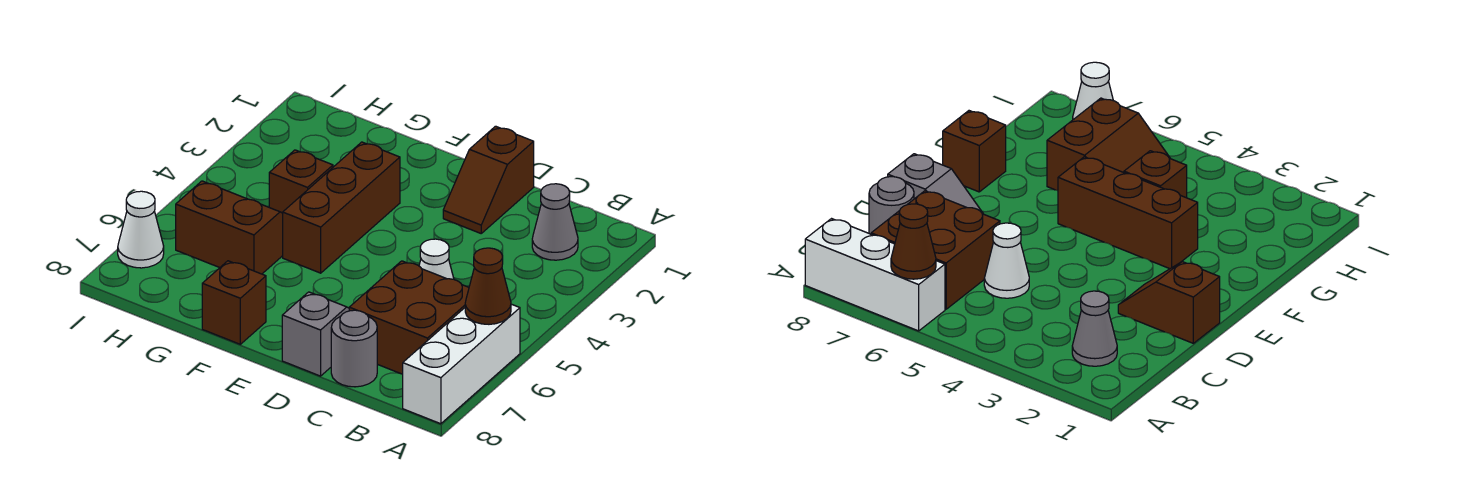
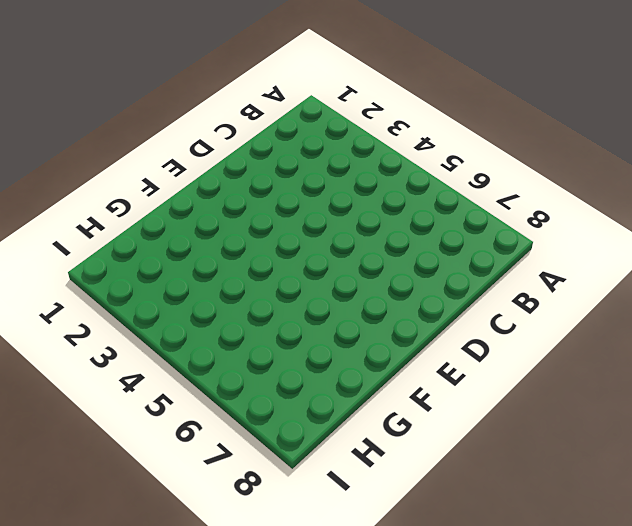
none -> white brick A6:A8 level 1
none -> grey cone B2 level 1
none -> brown brick B6:C7 level 1

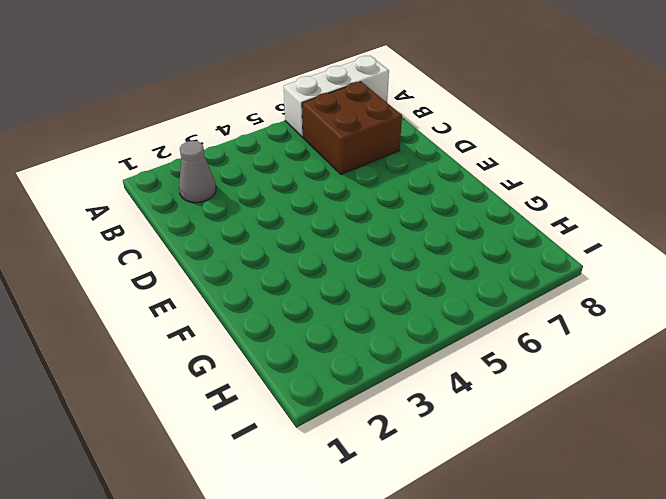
none -> white cone C5 level 1
none -> grey round brick C8 level 1
none -> brown slope D1:D2 level 1 top 1

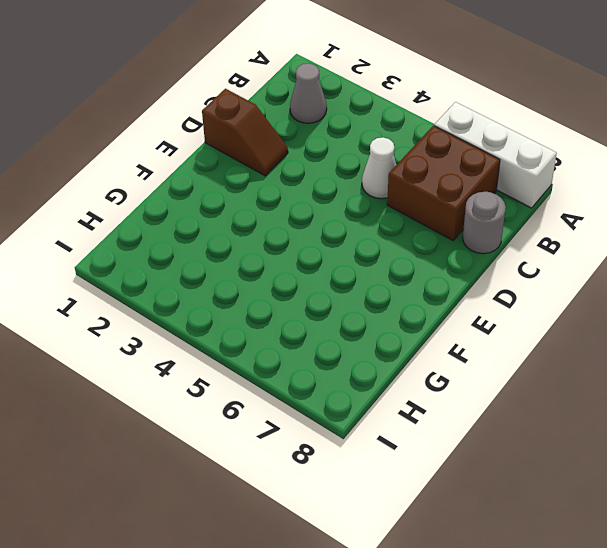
none -> grey slope D7:D8 level 1 top 8
none -> brown brick F3:F5 level 1
none -> brown brick F8 level 1

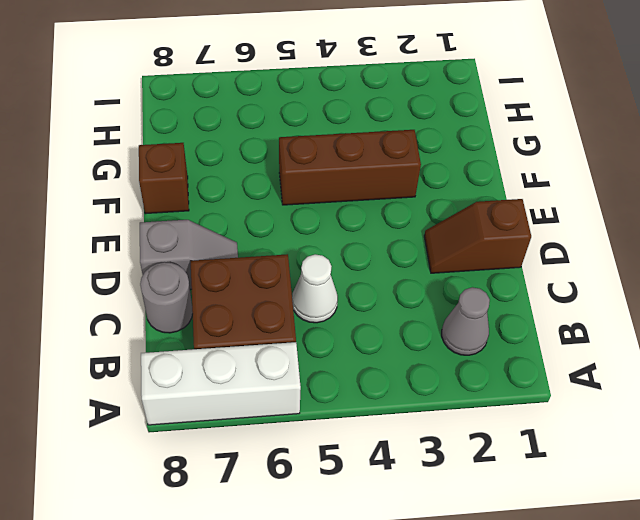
none -> brown brick G4 level 1
none -> brown slope G5:H6 level 1 top 6
none -> white cone I7 level 1

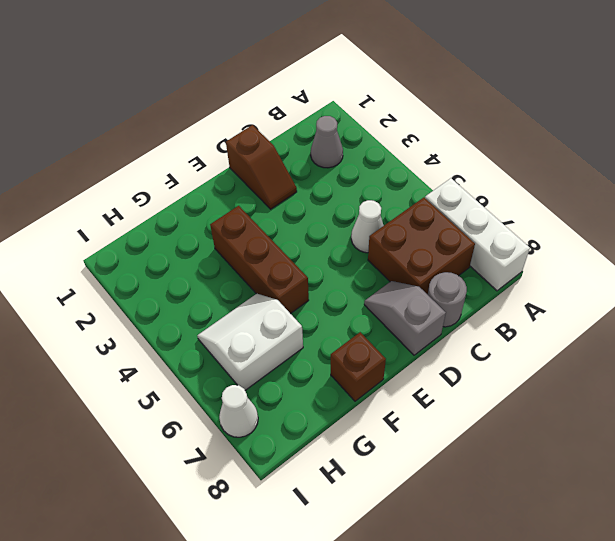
white slope G5:H6 level 1 top 6 -> brown slope G5:H6 level 1 top 6
none -> brown brick G4 level 1
none -> brown cone A6 level 2

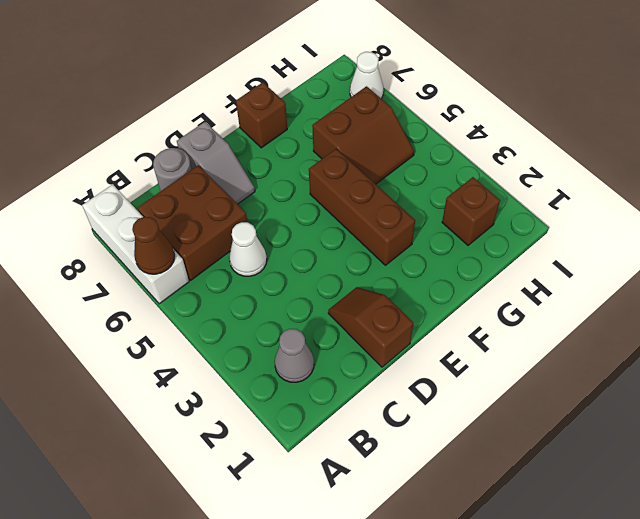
brown brick H2 level 1 -> brown brick G4 level 1

